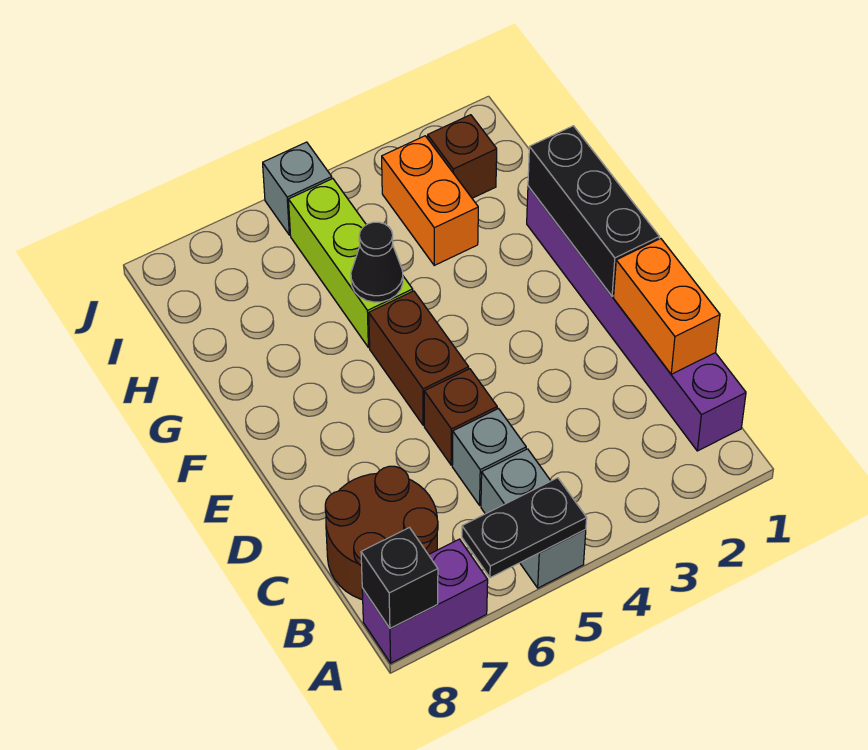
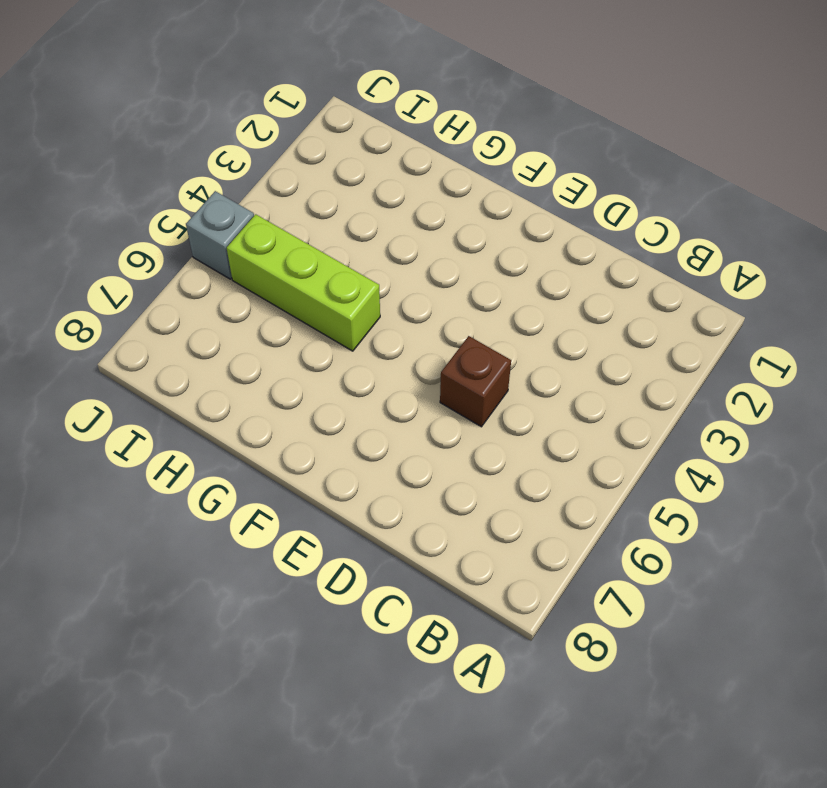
none -> grey brick A5:B5 level 1
none -> purple brick A7:A8 level 1
none -> purple brick B1:G1 level 1

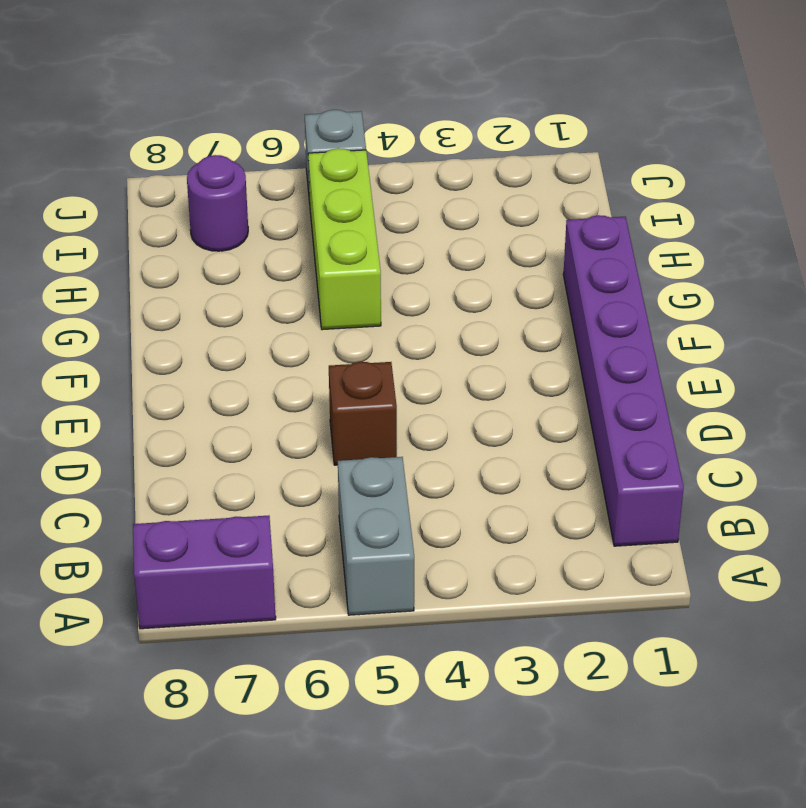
purple round brick I7 level 1 -> none
none -> brown round brick B7:C8 level 1
none -> grey brick C5 level 1
none -> brown brick E5:F5 level 1

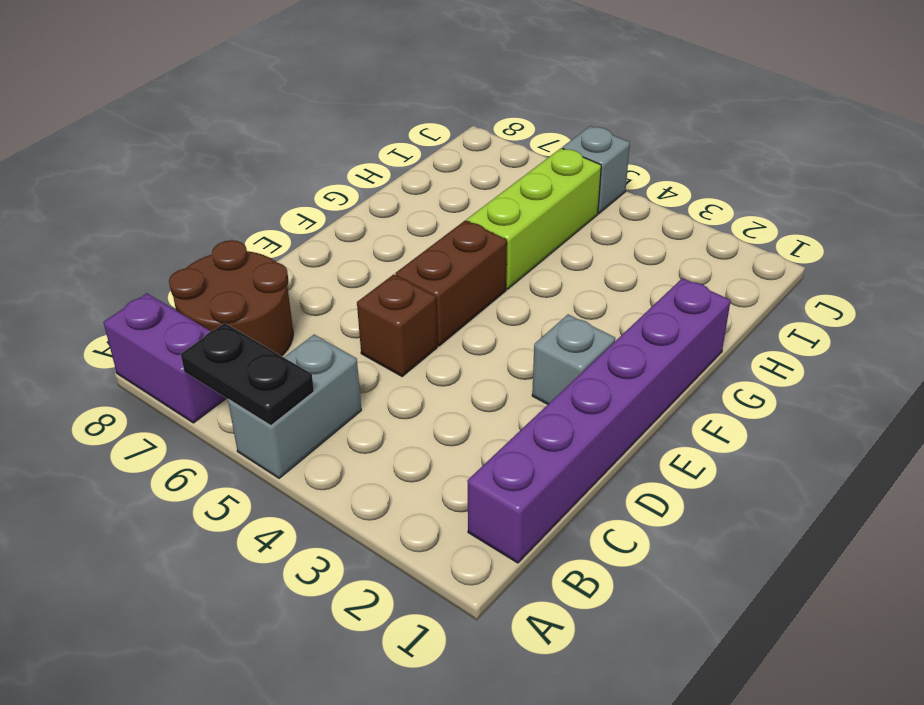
grey brick E2 level 1 -> grey brick C5 level 1
none -> orange brick H3:I3 level 1
none -> brown brick I2 level 1
none -> black brick A8 level 2

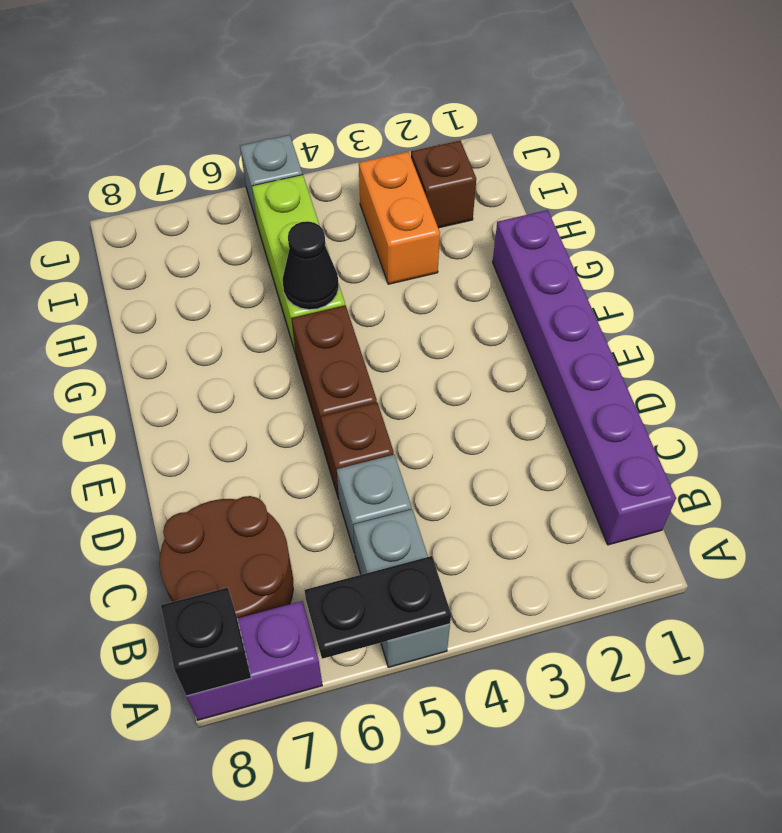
none -> orange brick C1:D1 level 2
none -> black brick E1:G1 level 2

